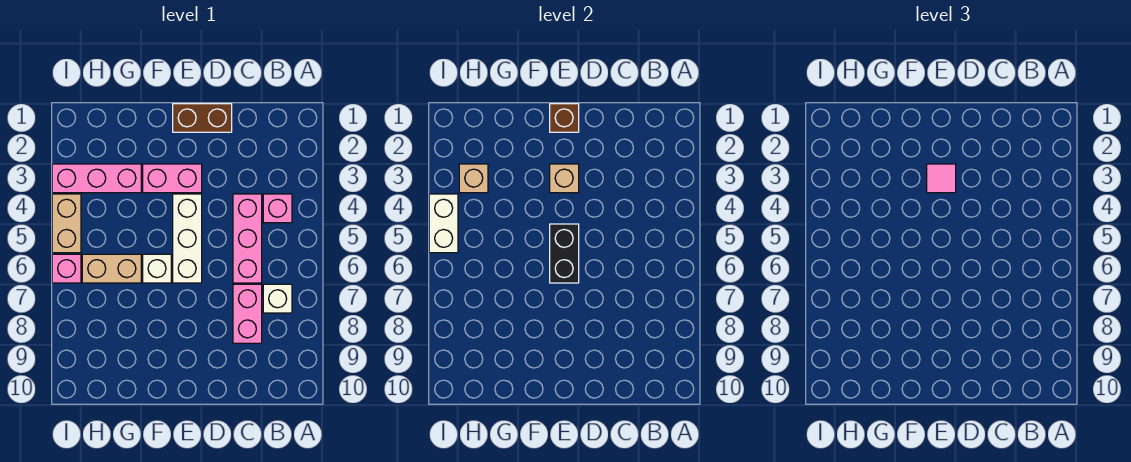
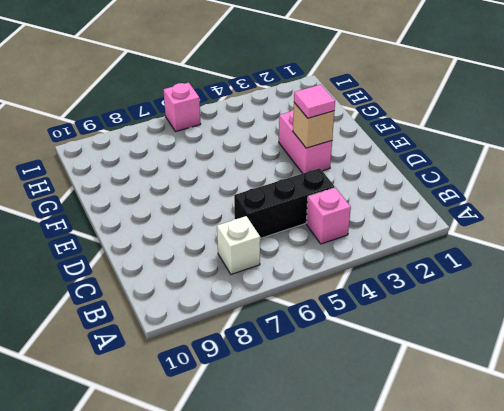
black brick C4:C6 level 1 -> pink brick C4:C6 level 1
none -> pink brick C7:C8 level 1
none -> brown brick D1:E1 level 1
none -> white brick E4:E6 level 1

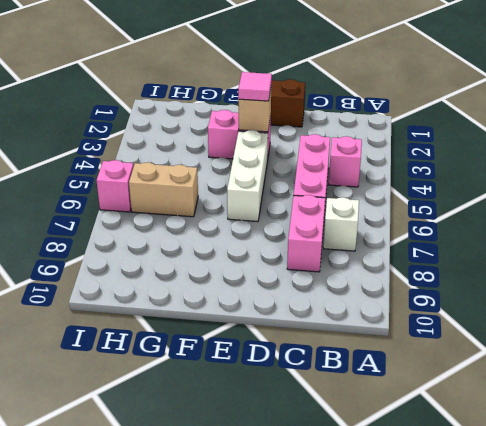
none -> white brick F6 level 1
none -> pink brick G3:I3 level 1
none -> tan brick I4:I5 level 1

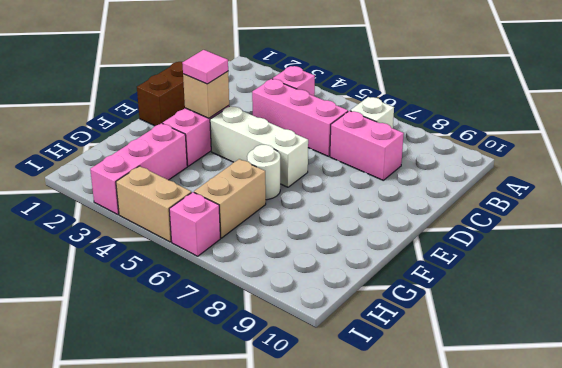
white round brick F6 level 1 -> white brick F6 level 1
none -> brown brick E1 level 2
none -> black brick E5:E6 level 2
none -> tan brick H3 level 2

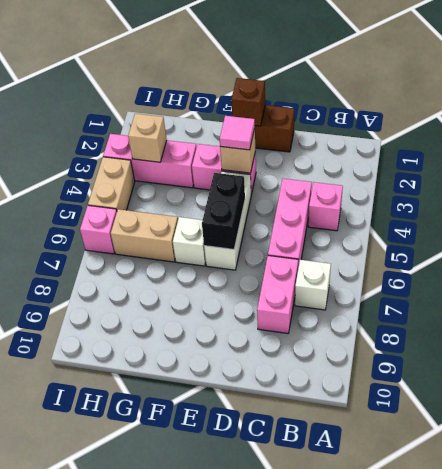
none -> white brick I4:I5 level 2

